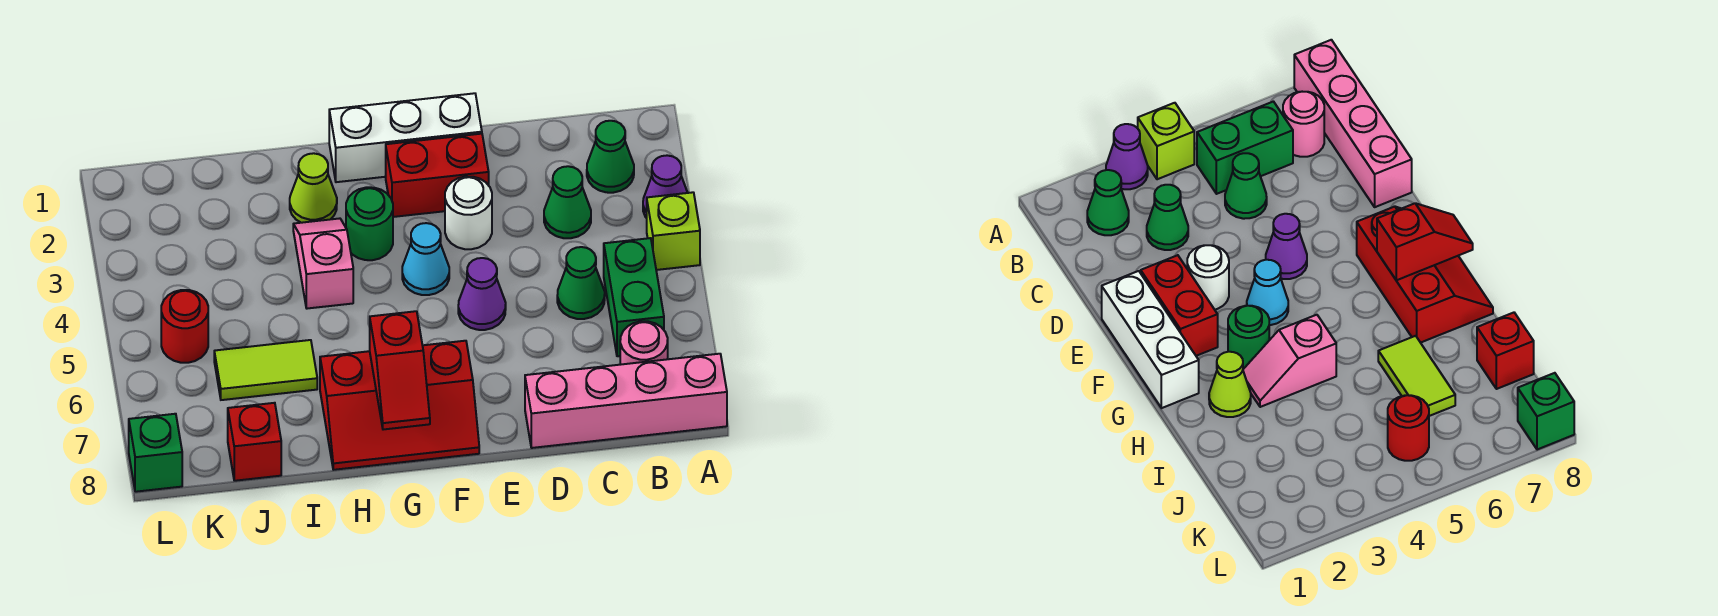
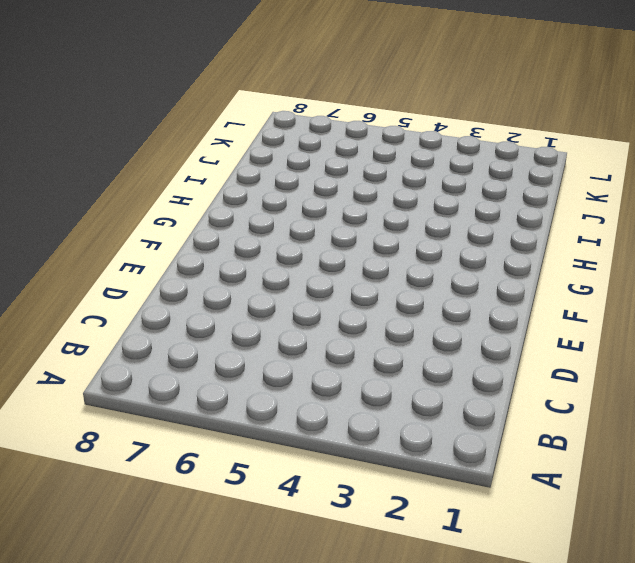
none -> purple cone A3 level 1
none -> lime brick A4 level 1
none -> pink brick A8:D8 level 1

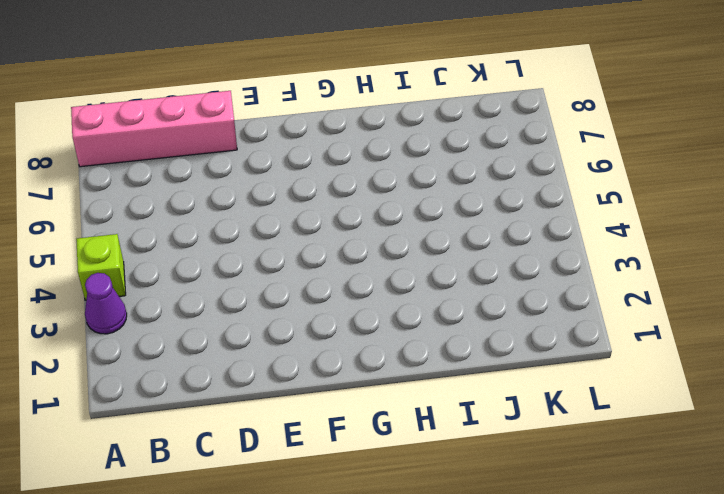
none -> green cone B2 level 1
none -> green brick B5:B6 level 1
none -> pink round brick B7 level 1

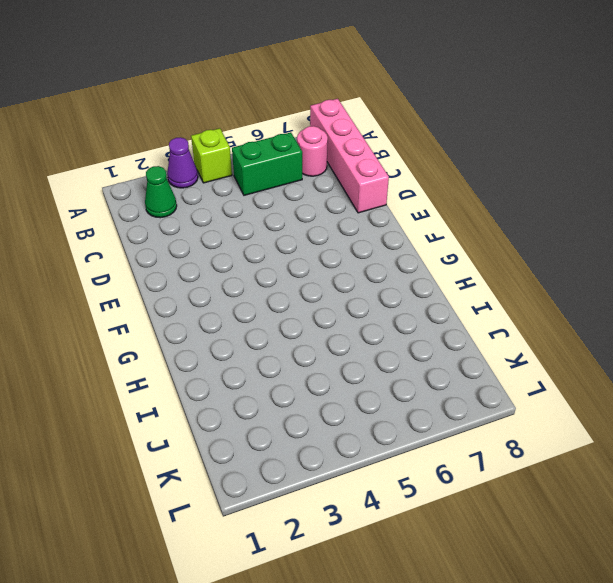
none -> green cone C3 level 1
none -> green cone C5 level 1
none -> white brick E1:G1 level 1

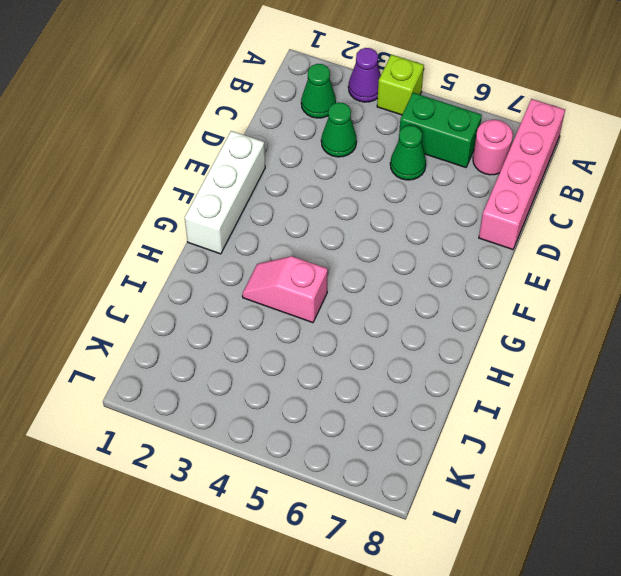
none -> red brick E2:F2 level 1
none -> white round brick E3 level 1
none -> purple cone E5 level 1

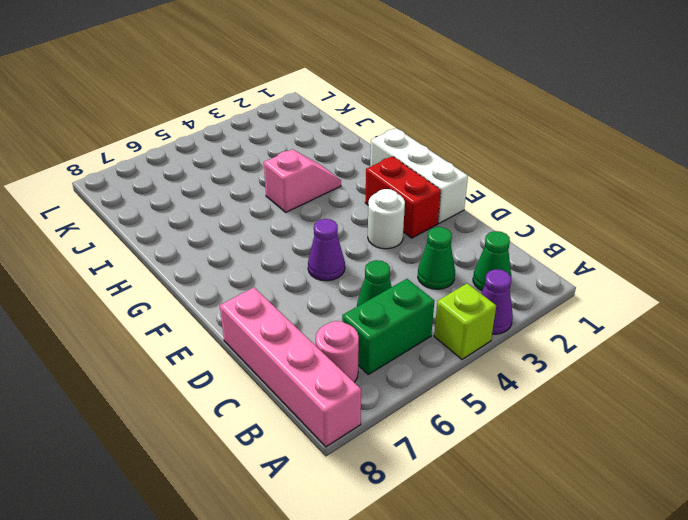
none -> cyan cone F4 level 1
none -> red slope F7:H8 level 1 top 7
none -> green round brick G3 level 1

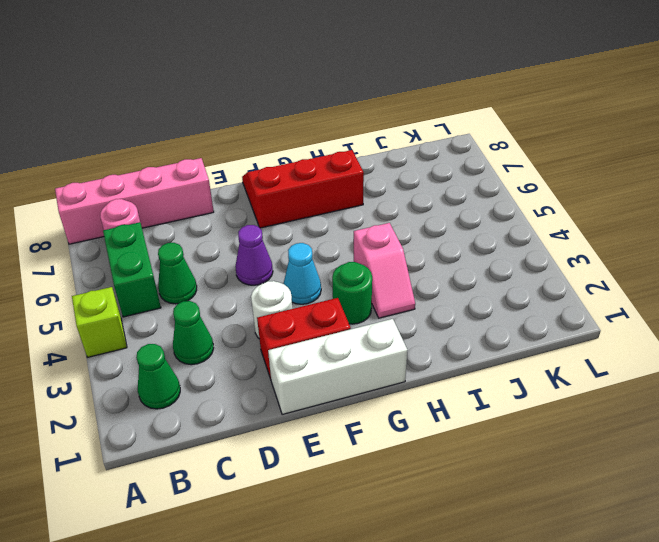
none -> purple cone A3 level 1
none -> lime cone H2 level 1
none -> lime tile I6:J6 level 1

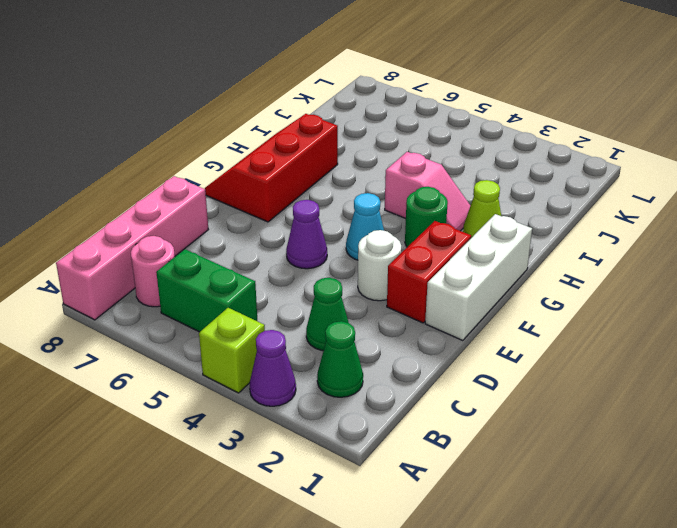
none -> green cone C5 level 1
none -> lime tile I6:J6 level 1
none -> red brick J8 level 1

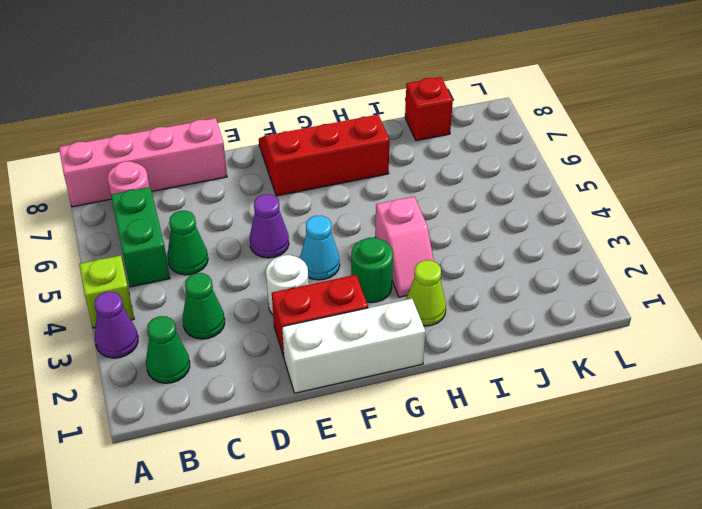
none -> lime tile I6:J6 level 1
none -> red round brick K5 level 1
none -> green brick L8 level 1

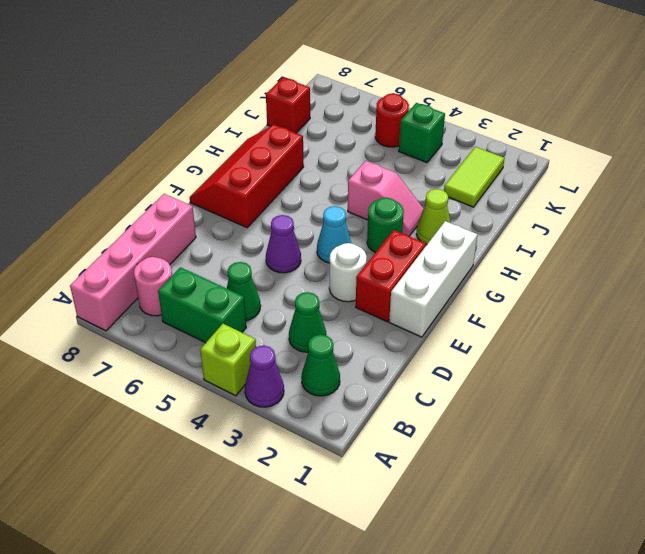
lime tile J2:K2 level 1 -> lime tile I6:J6 level 1
green brick K4 level 1 -> green brick L8 level 1
none -> red slope G7:G8 level 2 top 7

